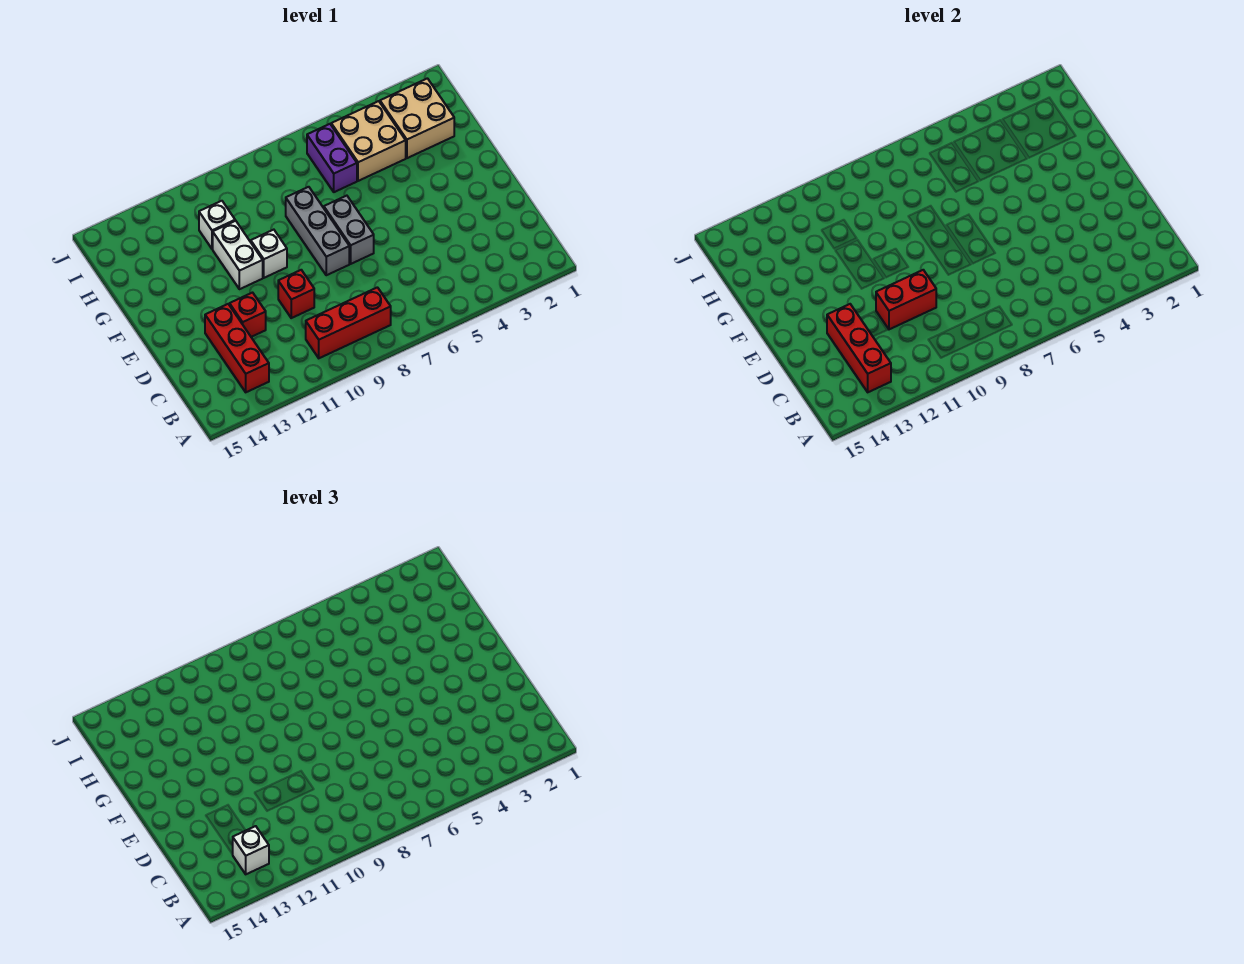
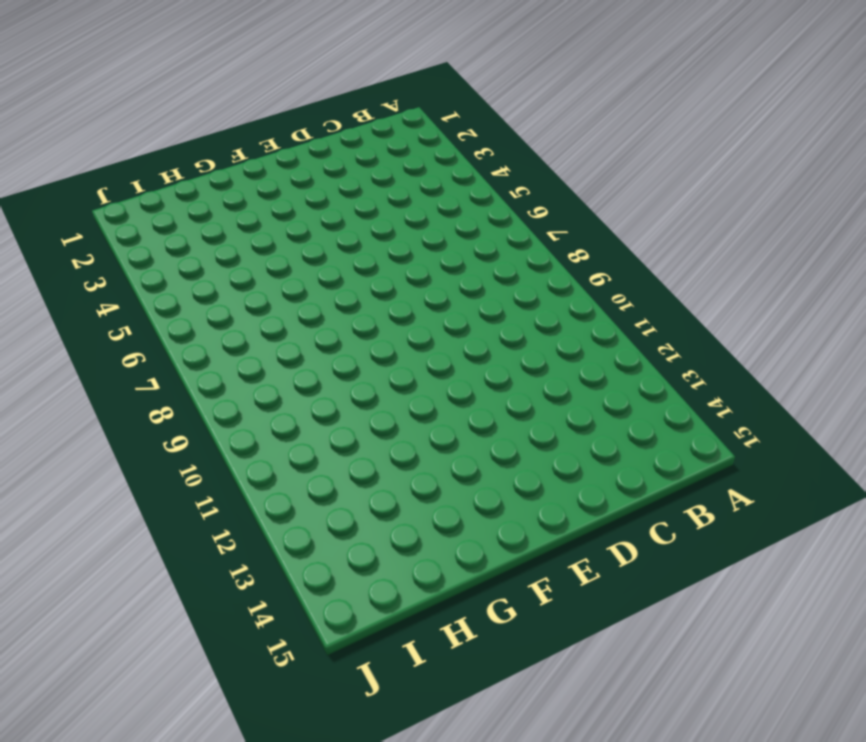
none -> red brick B8:B10 level 1
none -> red brick B13:D13 level 1
none -> red brick D10 level 1

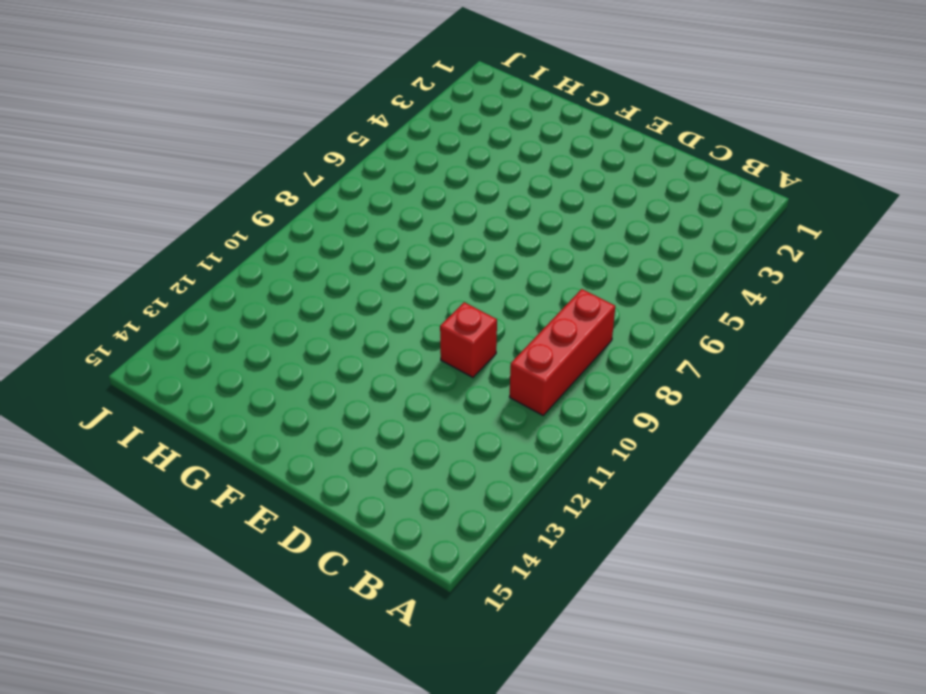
none -> red brick B13:D13 level 1
none -> red brick D12 level 1
none -> grey brick E7:F7 level 1

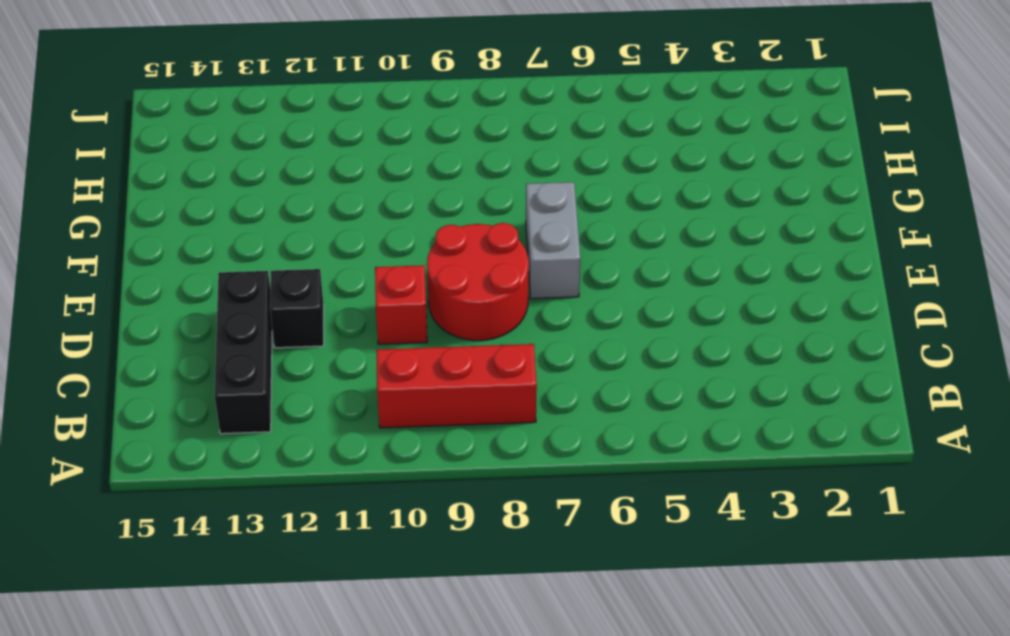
black brick B13:D13 level 1 -> red brick B13:D13 level 1
red round brick D8:E9 level 1 -> grey brick E8:G8 level 1
black brick D12 level 1 -> red brick D12 level 1
none -> white brick F10 level 1
none -> white brick F11:G11 level 1
none -> tan brick H2:I3 level 1

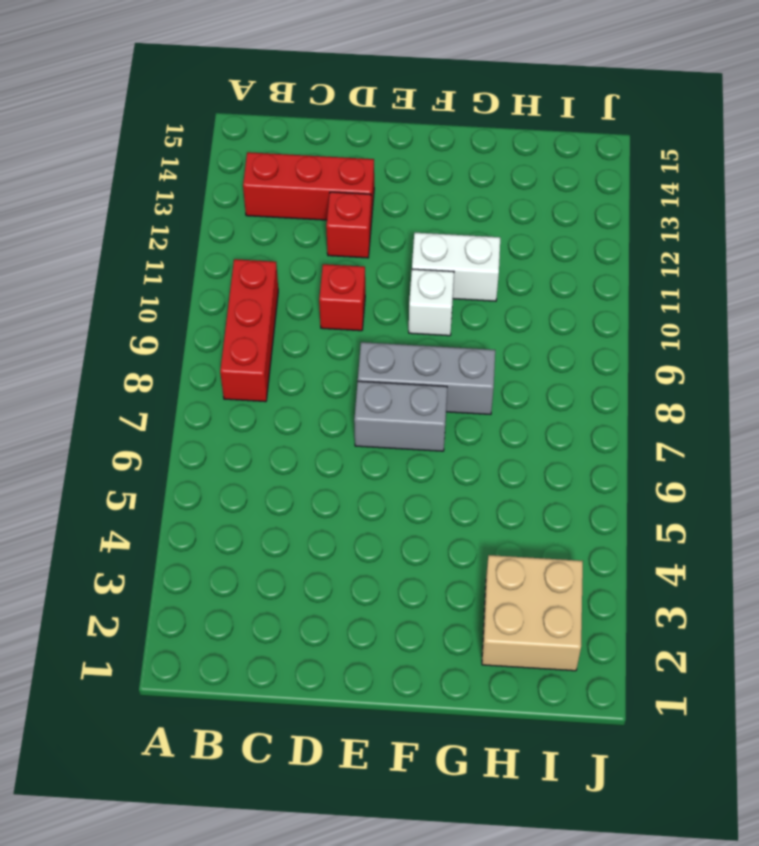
none -> tan brick H4:I5 level 1
none -> purple brick H6:I6 level 1
none -> white brick H11 level 1

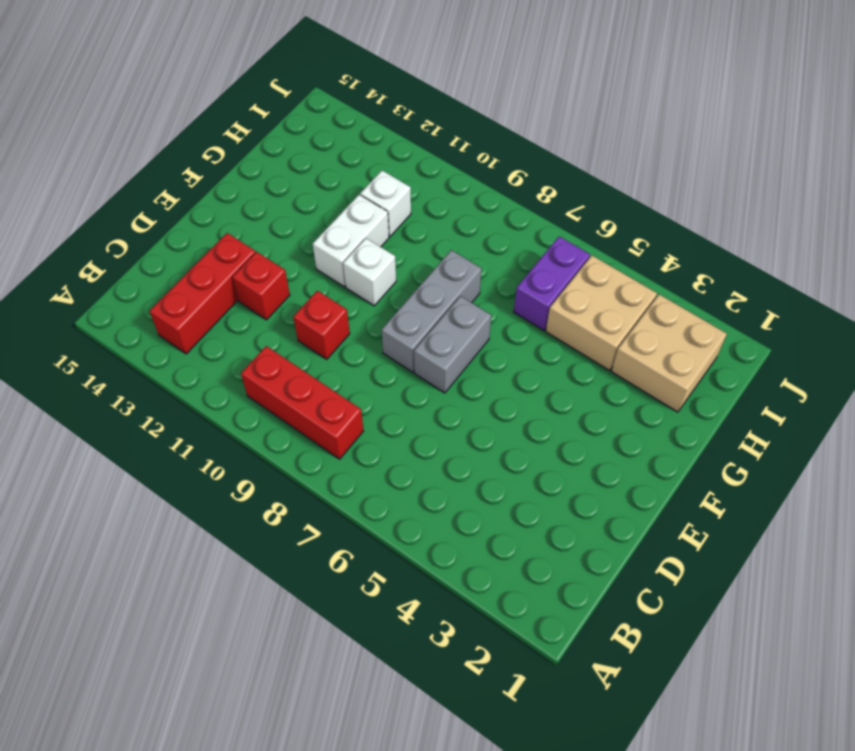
none -> red brick B13:D13 level 2
none -> red brick D10:D11 level 2
none -> white brick B13 level 3

